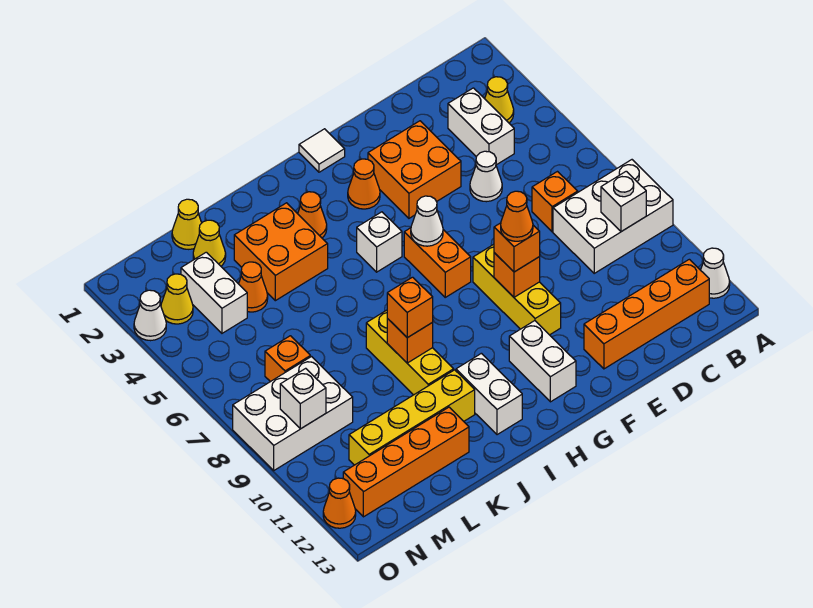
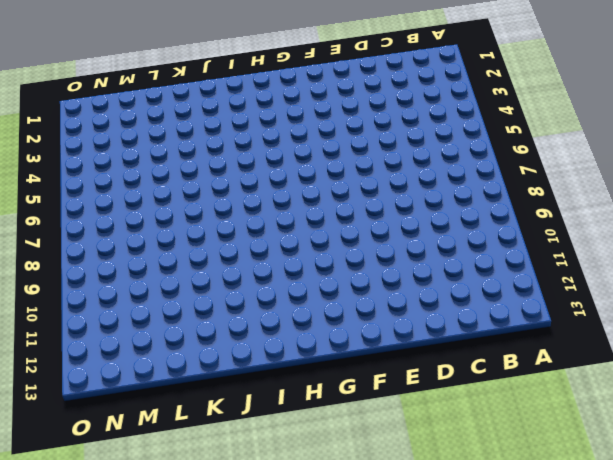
none -> white brick A8:C9 level 1
none -> white cone A12 level 1
none -> yellow cone B3 level 1
none -> orange brick B12:E12 level 1

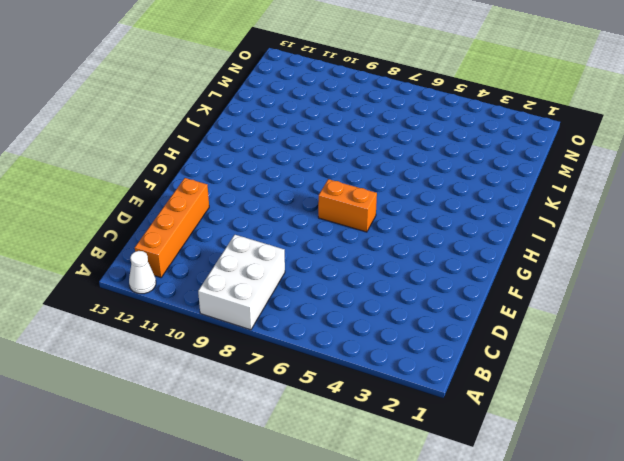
none -> yellow cone B3 level 1
none -> white brick C3:C4 level 1
none -> orange brick C7 level 1
none -> white cone D5 level 1

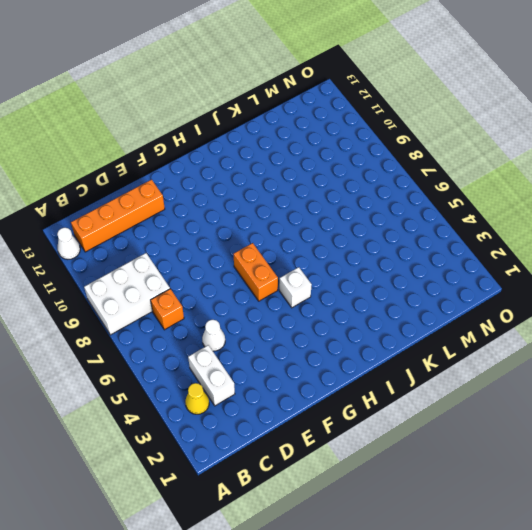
none -> orange brick E3:F4 level 1
none -> yellow brick F8:F10 level 1
none -> white tile G1 level 1
none -> orange cone G3 level 1

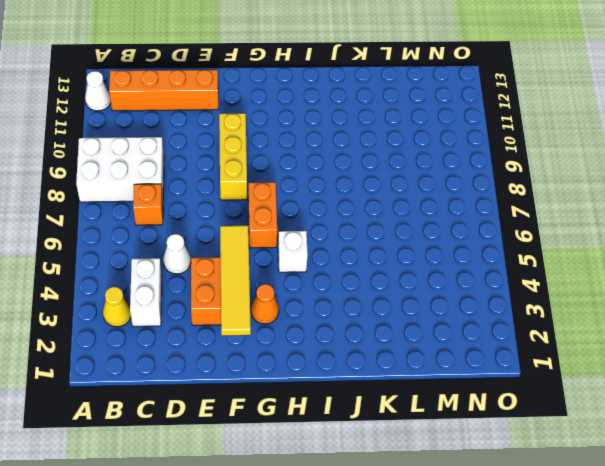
yellow tile F2:F5 level 2 -> none
none -> white tile G1 level 1
none -> white brick G11:G12 level 1
none -> orange cone I3 level 1
none -> white brick I11:I12 level 1

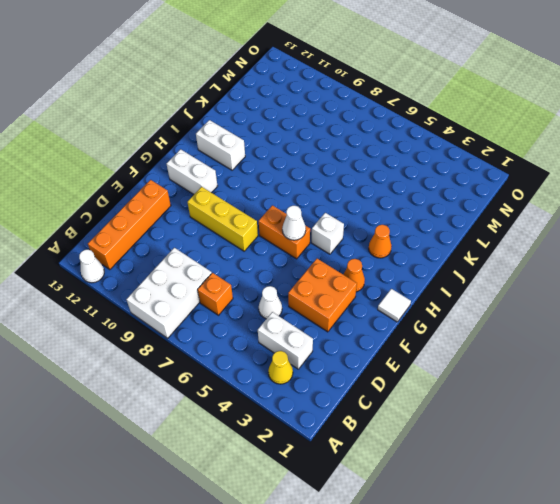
none -> orange brick J3:K4 level 1
none -> yellow brick J8:J10 level 1
none -> yellow brick J11:M11 level 1
none -> orange brick K12:N12 level 1

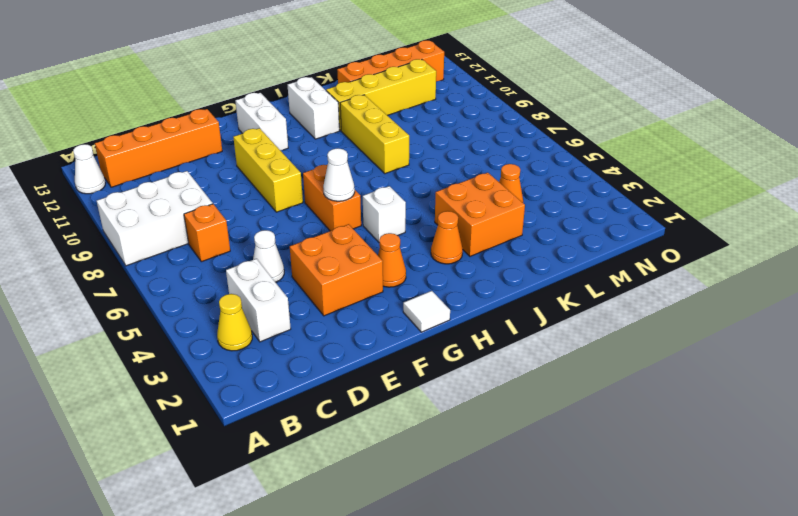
none -> yellow cone L1 level 1
none -> yellow cone L2 level 1
none -> white brick M3:M4 level 1
none -> orange brick M7 level 1

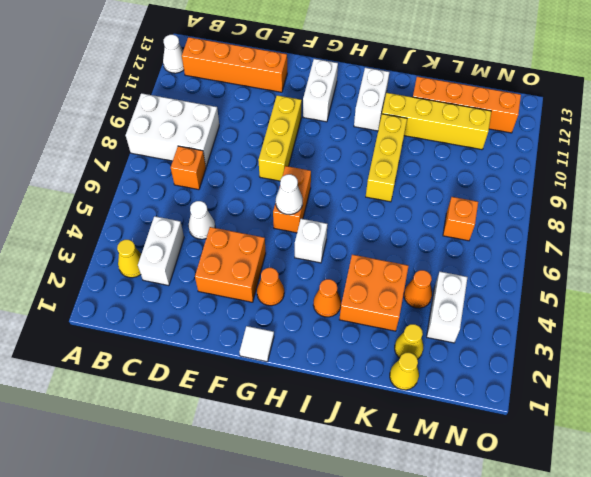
none -> white brick M8:O9 level 1
none -> yellow cone N3 level 1
none -> white cone O3 level 1
none -> orange cone O12 level 1

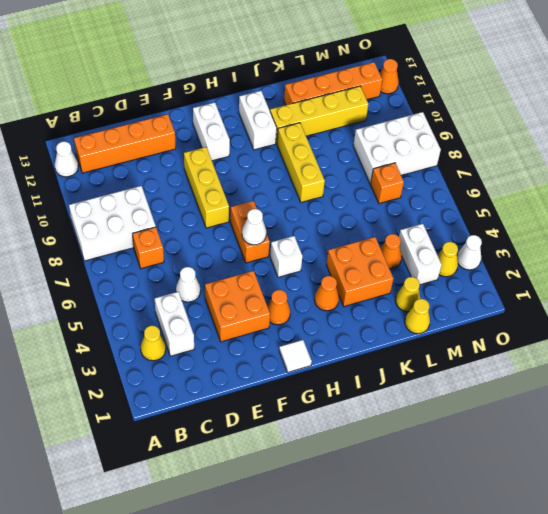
none -> white brick B9 level 2
none -> orange brick F9 level 2
none -> orange brick J9 level 2
none -> white brick N9 level 2

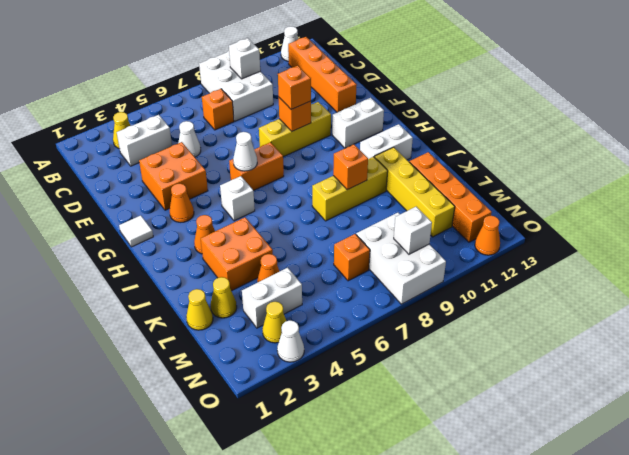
none -> orange brick J9 level 3
none -> orange cone F9 level 4

